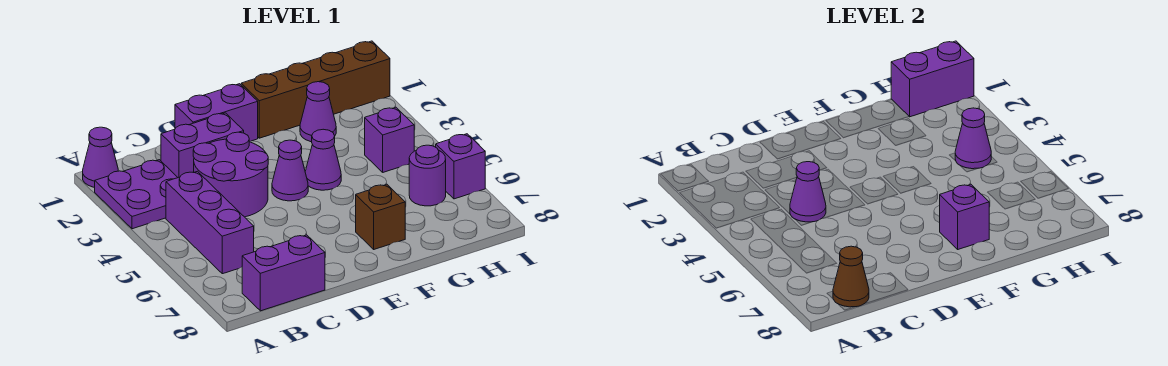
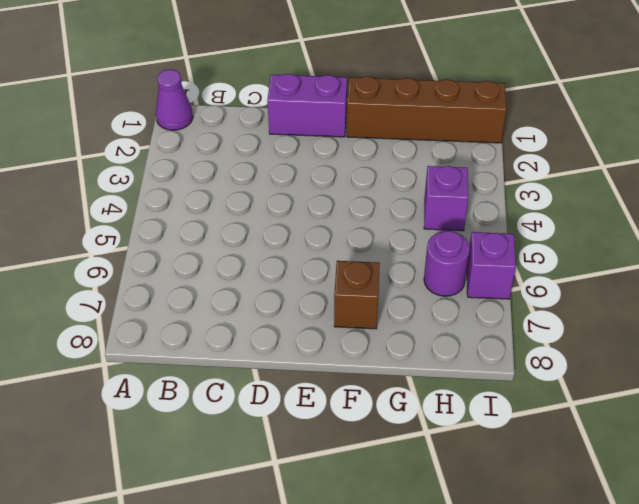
none -> purple plate A2:B3 level 1
none -> purple brick B4:B6 level 1
none -> purple brick B8:C8 level 1

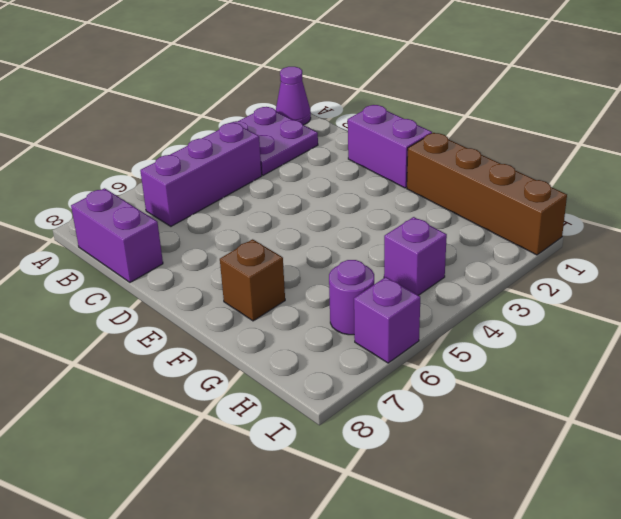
none -> purple brick C2:D2 level 1
none -> purple round brick C3:D4 level 1
none -> purple cone E4 level 1

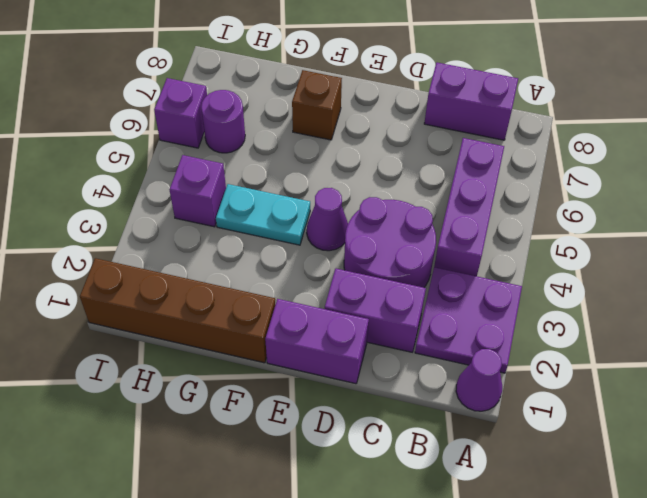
cyan plate F4:G4 level 1 -> purple cone F4 level 1
none -> purple cone G2 level 1
none -> brown cone B8 level 2
none -> purple cone C4 level 2

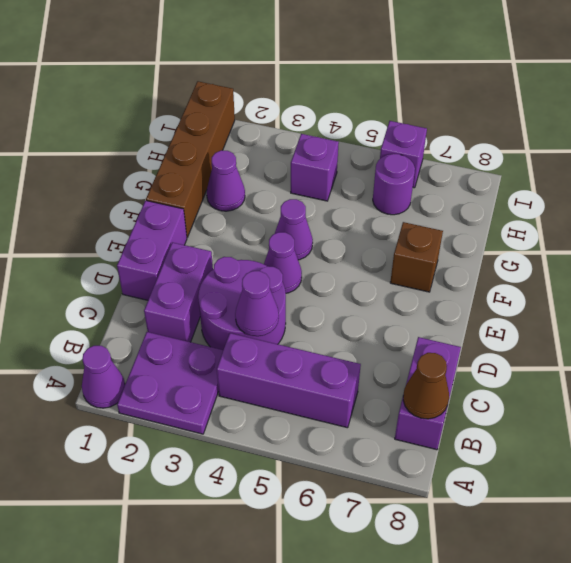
none -> purple brick F7 level 2
none -> purple brick H1:I1 level 2
none -> purple cone H4 level 2

